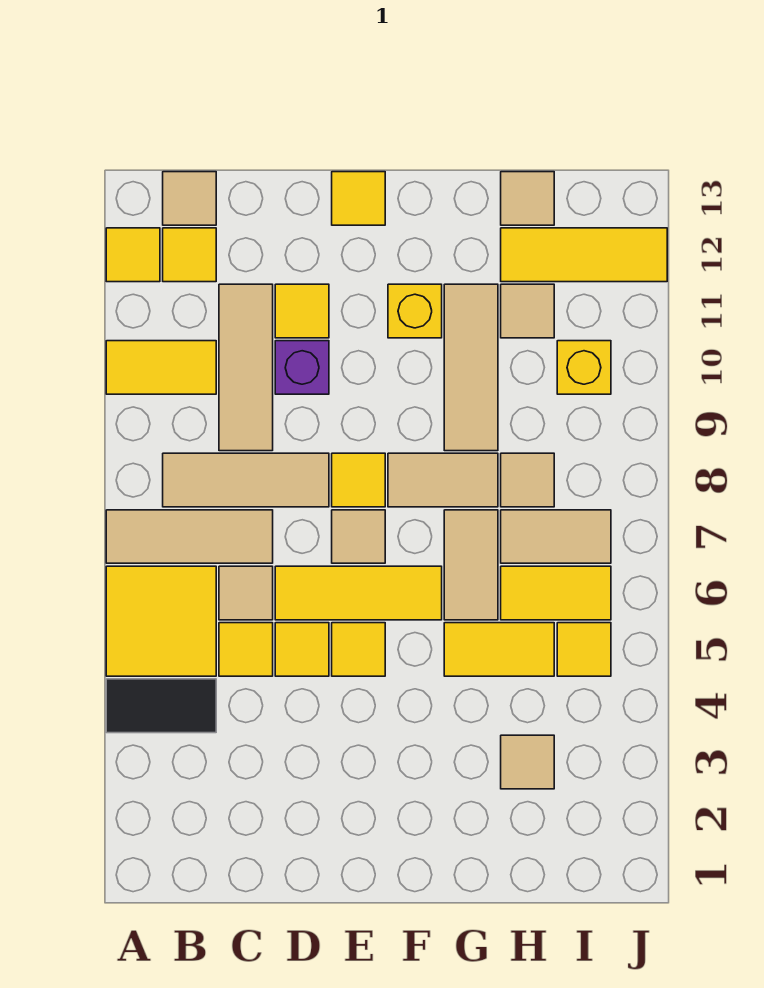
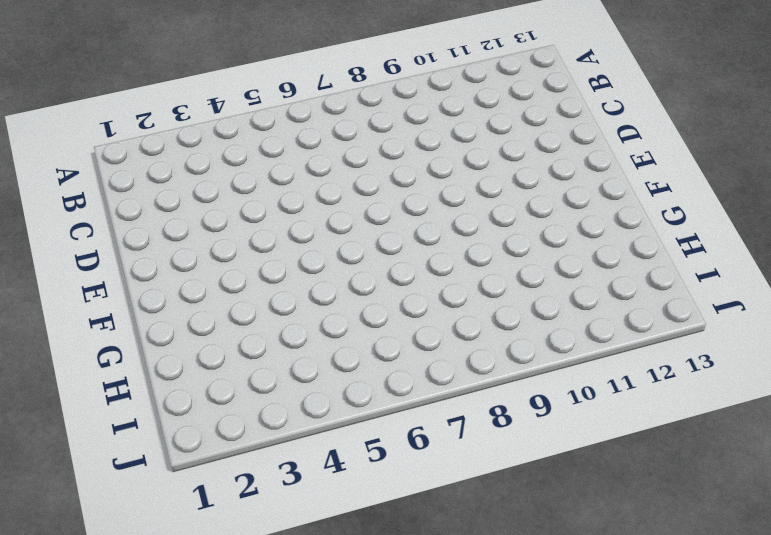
none -> black tile A4:B4 level 1
none -> yellow tile A5:B6 level 1
none -> tan tile A7:C7 level 1
none -> yellow tile A10:B10 level 1

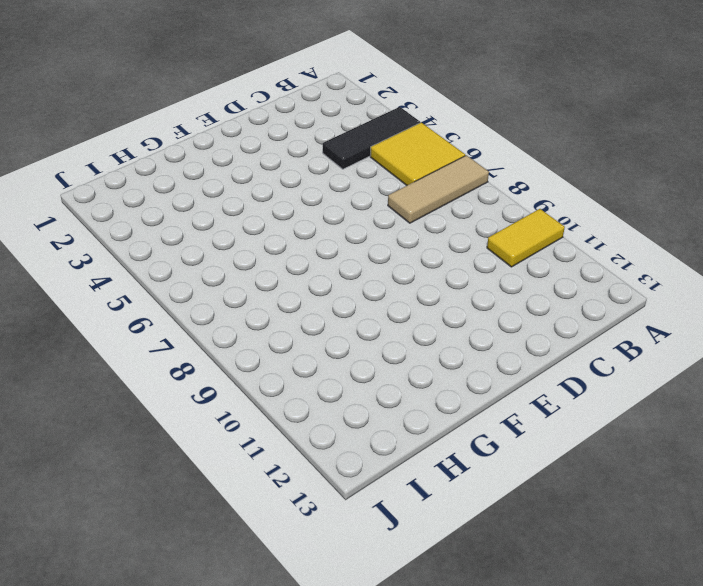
black tile A4:C4 level 1 -> black tile A4:B4 level 1
none -> yellow tile A12 level 1
none -> tan tile B8:D8 level 1
none -> yellow tile B12 level 1
none -> tan tile B13 level 1

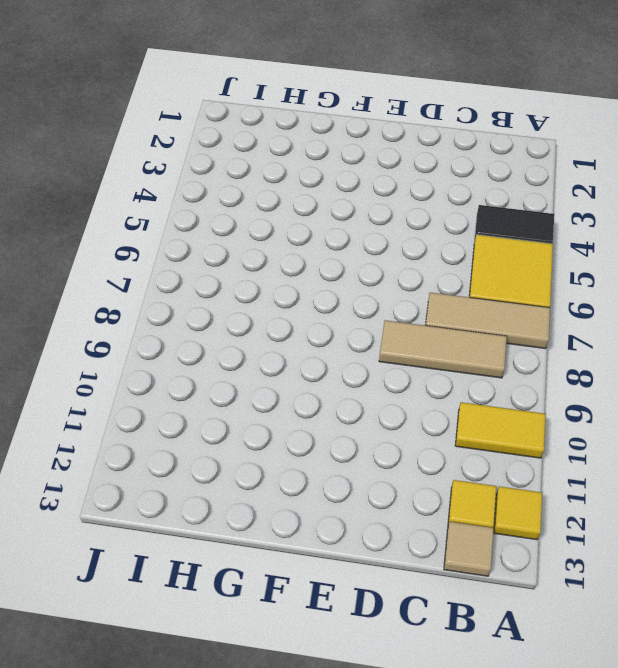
none -> yellow tile C5 level 1
none -> tan tile C6 level 1
none -> tan tile C9:C11 level 1
none -> yellow tile D5 level 1

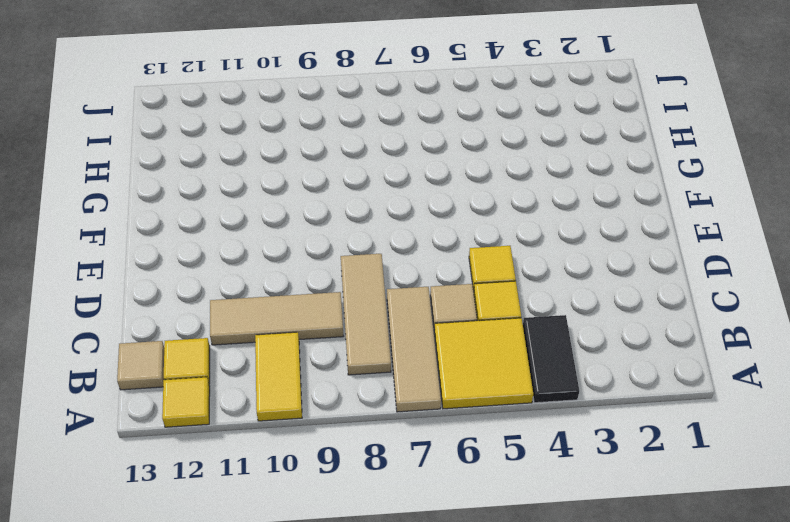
none -> yellow tile D6:F6 level 1
none -> purple brick D10 level 1
none -> yellow tile D11 level 1
none -> yellow tile E5 level 1

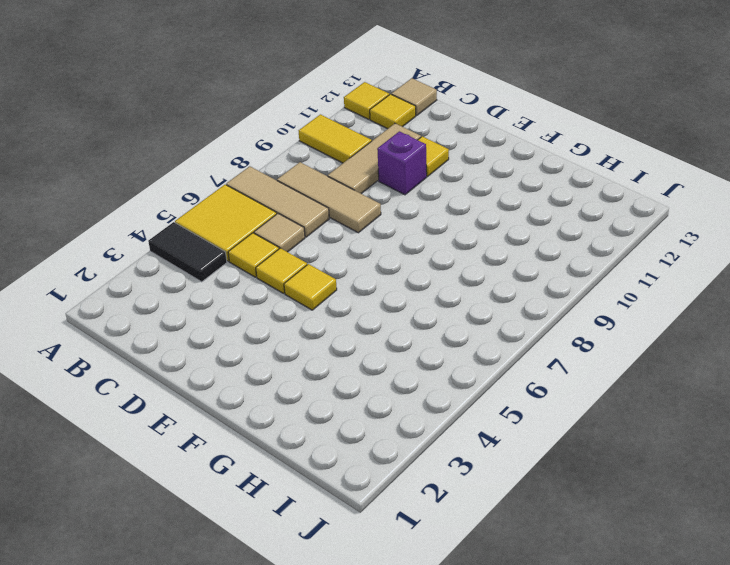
none -> yellow tile D6:F6 level 1
none -> tan tile E7 level 1
none -> yellow tile E8 level 1
none -> yellow tile E13 level 1

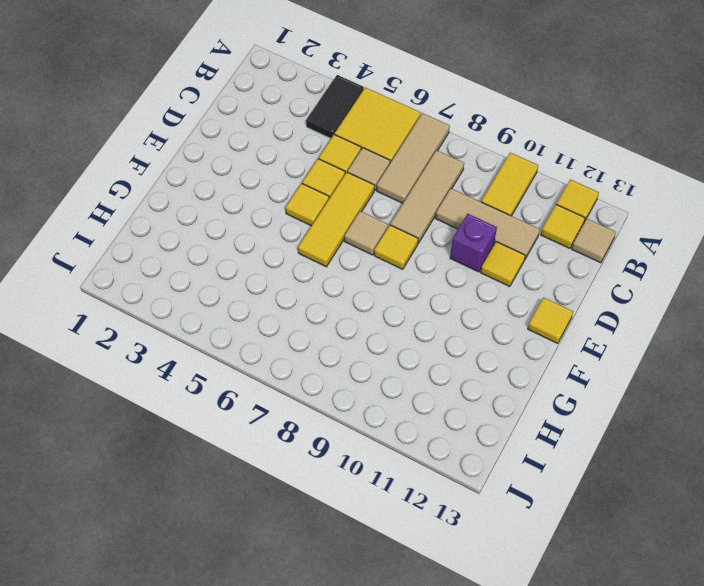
none -> tan tile F8:G8 level 1
none -> yellow brick F11 level 1
none -> yellow tile G5:H5 level 1
none -> tan tile G6:G7 level 1

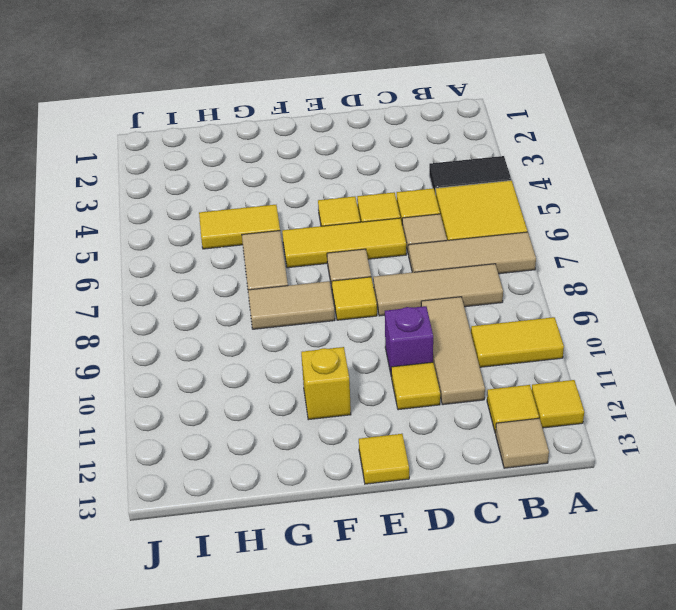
none -> tan tile G9:G11 level 1
none -> tan tile H3 level 1
none -> yellow tile H6:I6 level 1
none -> tan tile H7:I7 level 1

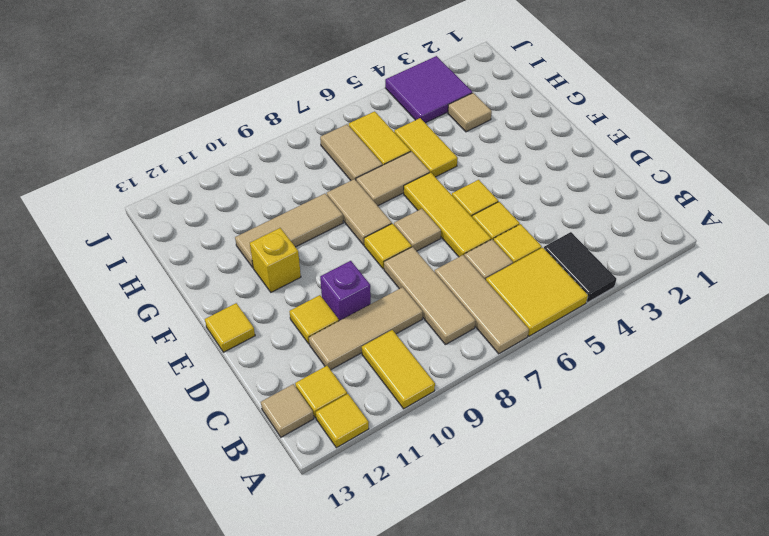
purple tile I3:J4 level 1 -> none
none -> tan tile H8 level 1
none -> tan tile H11 level 1
none -> yellow tile H12:J12 level 1
none -> tan tile H13 level 1

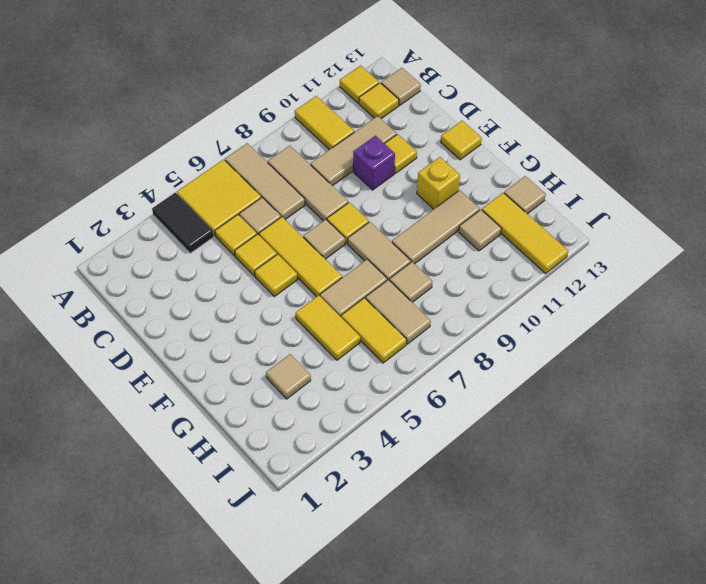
none -> yellow tile I5 level 1
none -> yellow brick I10 level 1

